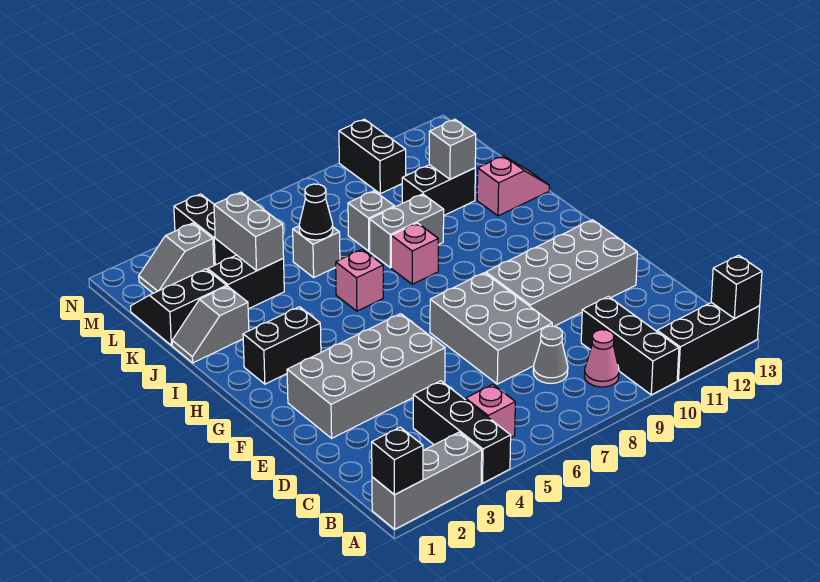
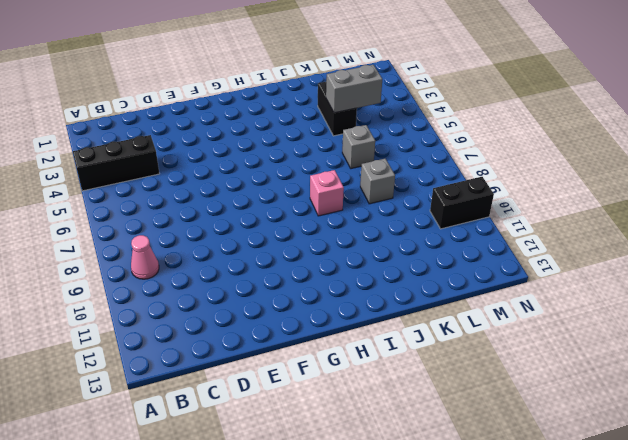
none -> grey brick A1:A3 level 1
none -> black brick A10:C10 level 1
none -> black brick A11:A13 level 1

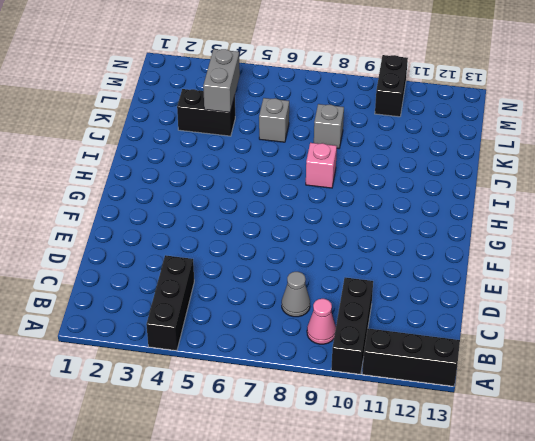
none -> grey brick A1:A3 level 1
none -> pink brick B5 level 1
none -> grey brick D7:F8 level 1

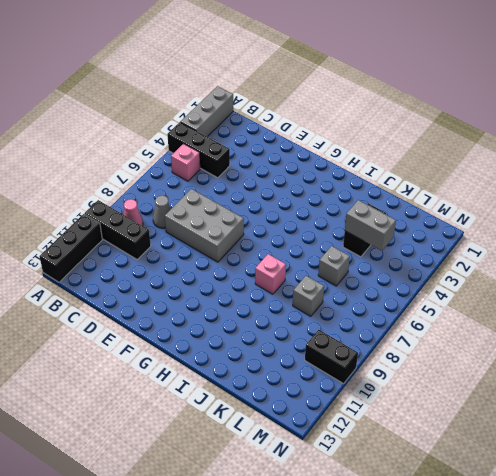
none -> grey brick E2:F5 level 1
none -> grey brick E9:F12 level 1
none -> black brick H2:H3 level 1

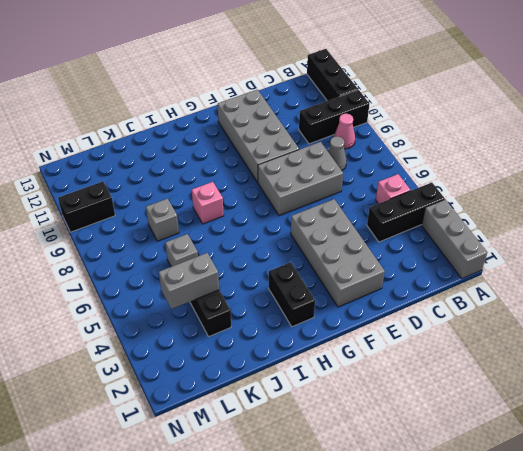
none -> pink brick I6 level 1
none -> grey slope J1:J2 level 1 top 2
none -> grey brick J8:J9 level 1

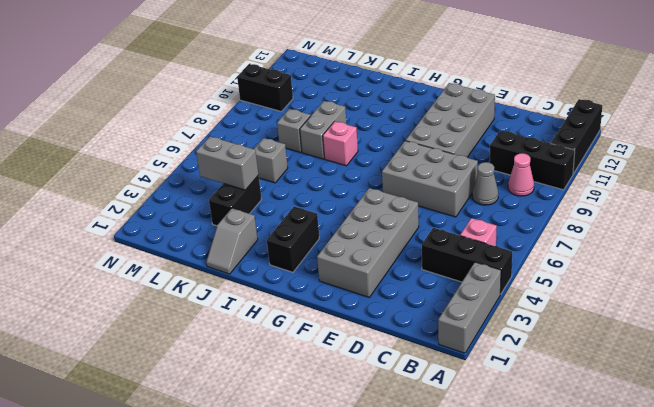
none -> pink brick I6 level 1
none -> pink slope J12:J13 level 1 top 12
none -> black slope K1:L2 level 1 top K

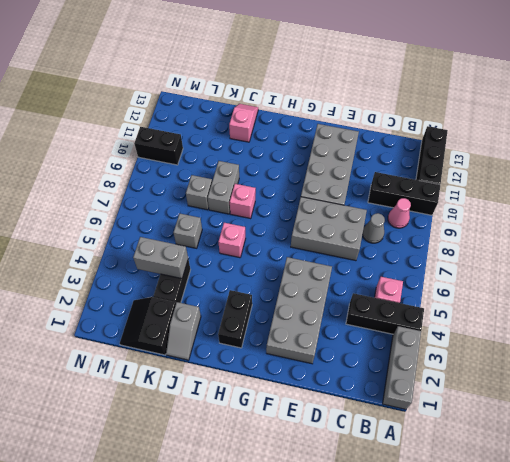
none -> black brick K10:K11 level 1
none -> grey slope M2:M3 level 1 top 3
none -> black brick M4:N4 level 1

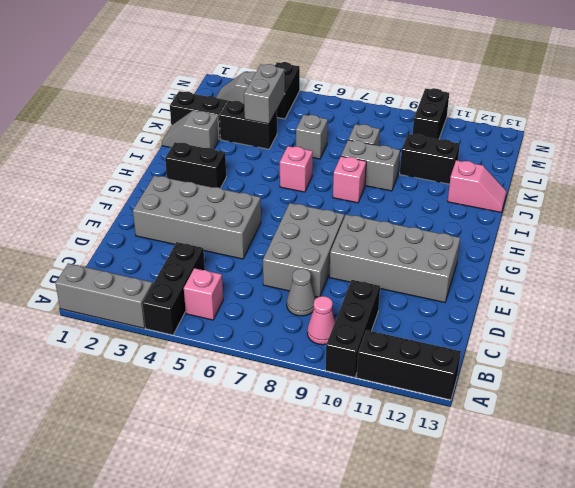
none -> black brick A1 level 2
none -> black brick A13 level 2
none -> black cone K6 level 2

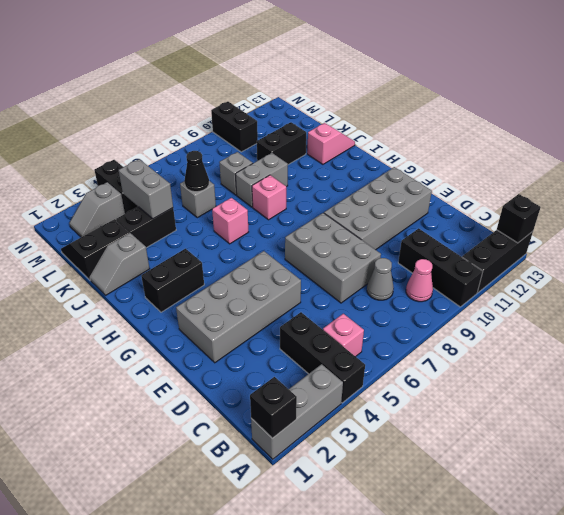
none -> grey brick K11 level 2

